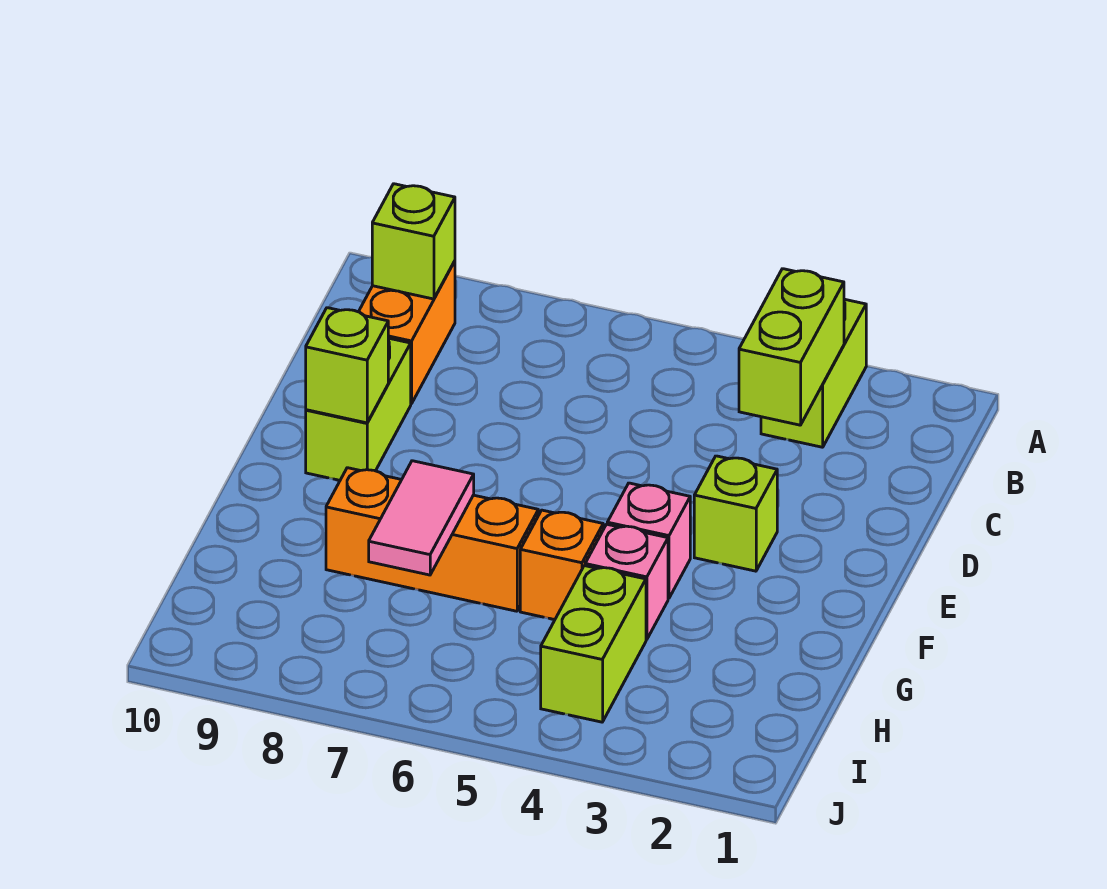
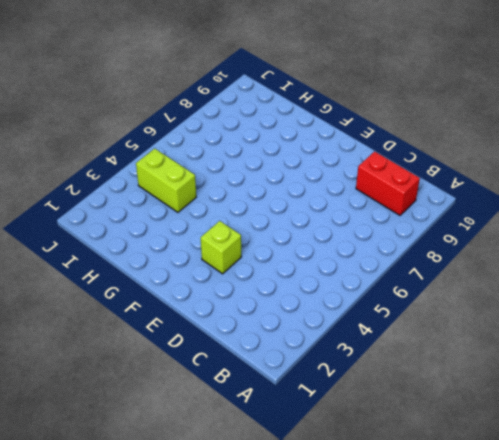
red brick B9:C9 level 1 -> orange brick B9:C9 level 1
none -> lime brick A3:B3 level 1
none -> lime brick D9:E9 level 1
none -> pink brick F4 level 1

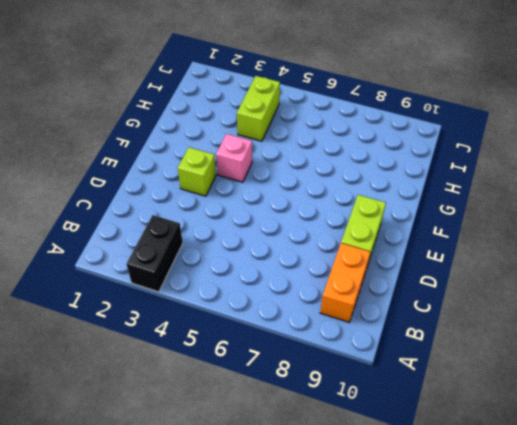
black brick A3:B3 level 1 -> lime brick A3:B3 level 1
none -> pink brick G4 level 1
none -> orange brick G5 level 1
none -> orange brick G6:G8 level 1

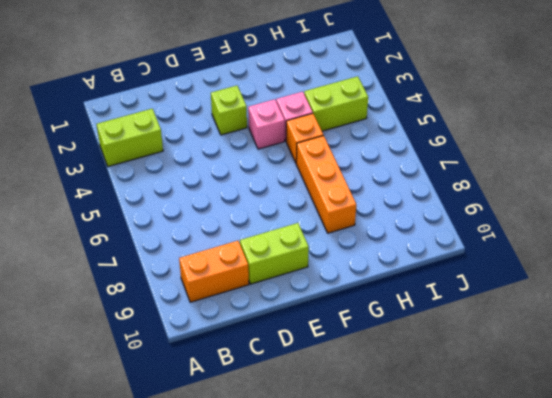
none -> lime brick B3:C3 level 2
none -> lime brick B9 level 2
none -> lime brick E9 level 2

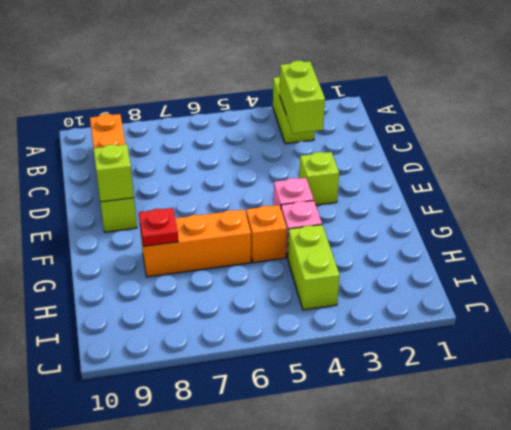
red plate G8 level 2 -> none
none -> lime brick B9 level 2
none -> pink tile G7:H7 level 2

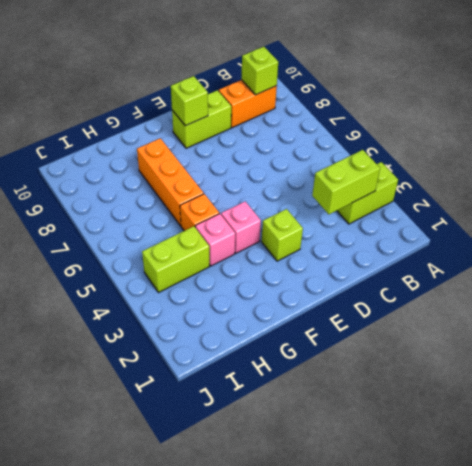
none -> pink tile G7:H7 level 2

